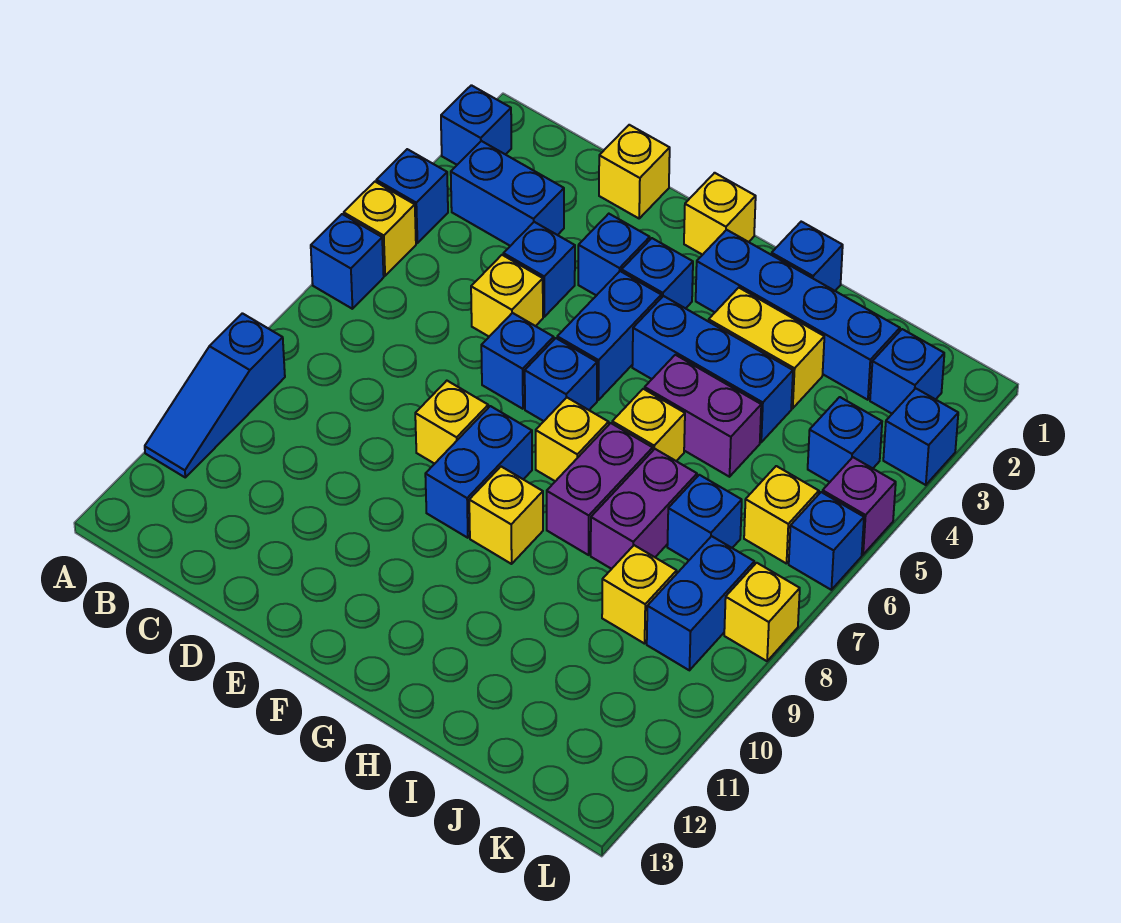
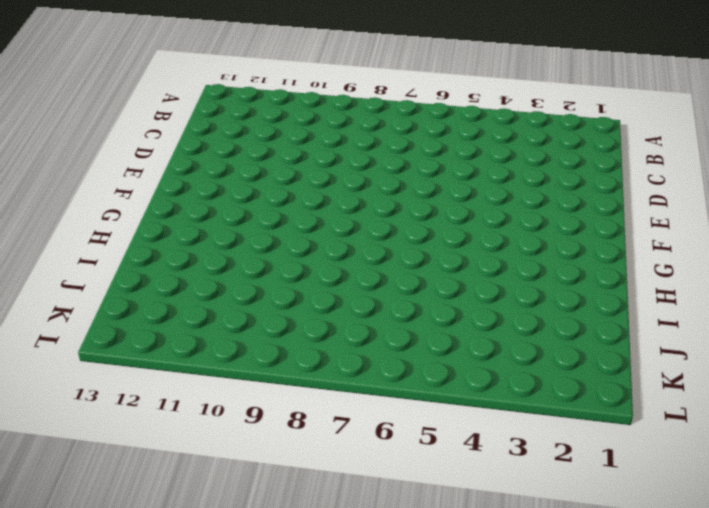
none -> blue brick A2 level 1
none -> blue brick A4 level 1
none -> yellow brick A5 level 1
none -> blue brick A6 level 1

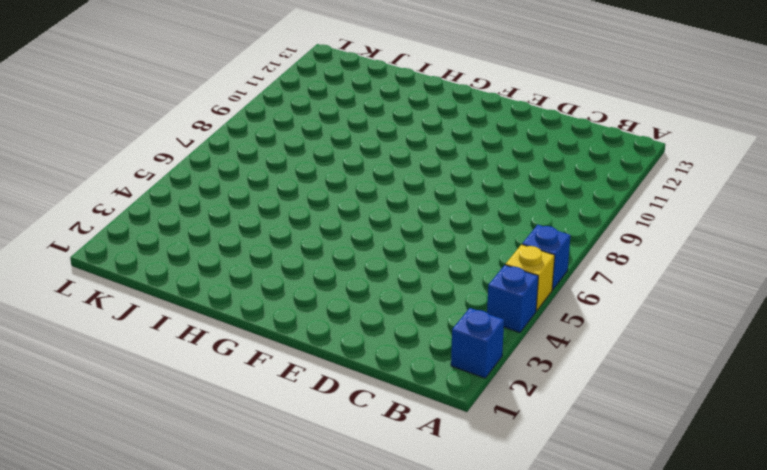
none -> blue slope A9:A11 level 1 top 9
none -> blue brick B3:C3 level 1
none -> yellow brick D1 level 1
none -> blue brick D4 level 1

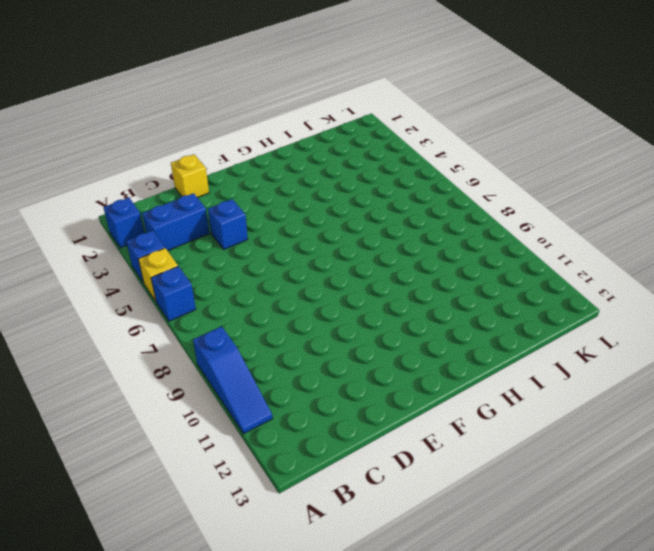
none -> yellow brick D5 level 1
none -> blue brick E3 level 1
none -> blue brick E6 level 1
none -> yellow brick E8 level 1

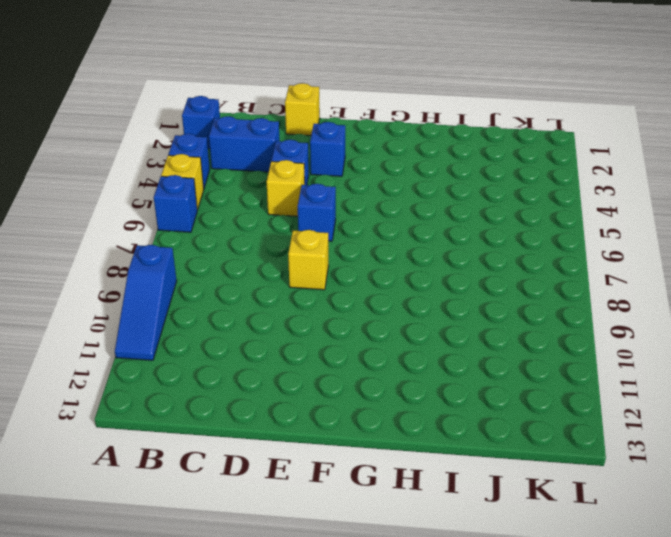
none -> yellow brick F1 level 1
none -> blue brick F3 level 1
none -> blue brick F4:F5 level 1
none -> blue brick F6 level 1

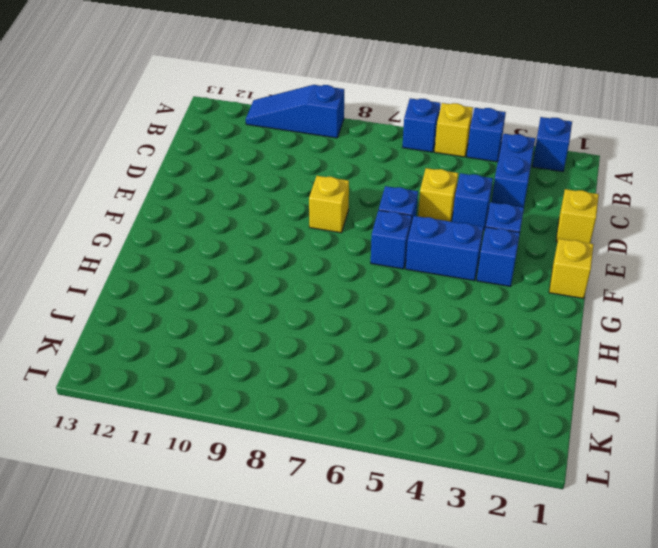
none -> blue brick F8:F9 level 1
none -> blue brick G2:J2 level 1
none -> blue brick G4:I4 level 1
none -> yellow brick G7 level 1

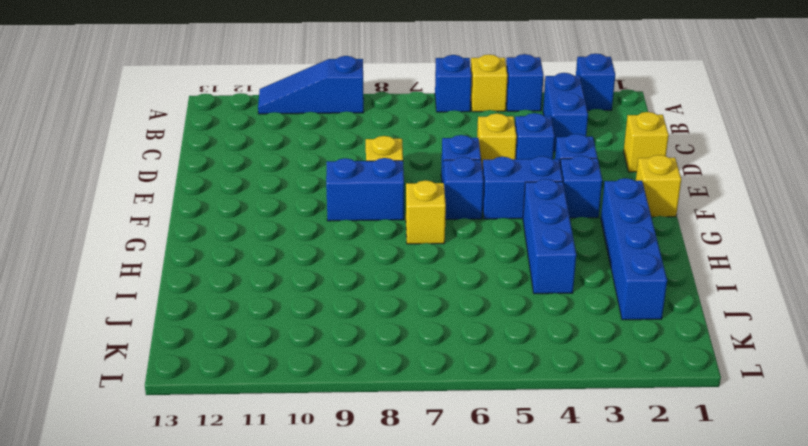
none -> yellow brick G9 level 1
none -> blue brick H1 level 1
none -> yellow brick H3:I3 level 1
none -> purple brick H5:I5 level 1

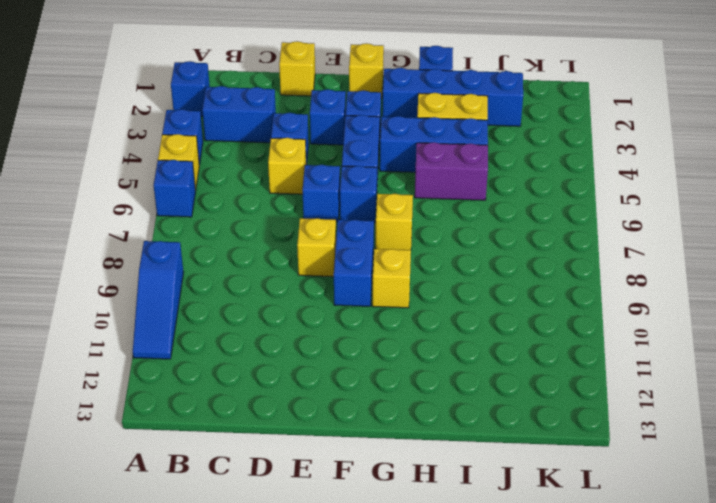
none -> yellow brick H6 level 1
none -> purple brick H7:H8 level 1
none -> purple brick I7:I8 level 1
none -> blue brick J7 level 1

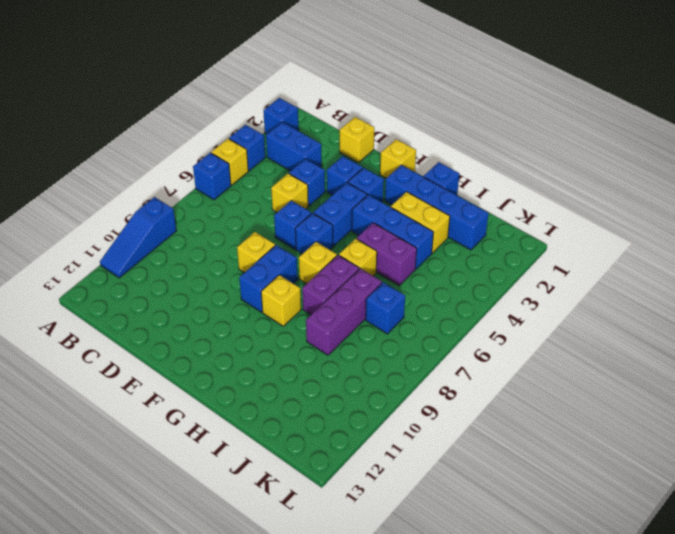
purple brick I7:I9 level 1 -> purple brick I7:I8 level 1
none -> yellow brick J9 level 1
none -> blue brick K2 level 1
none -> blue brick K4 level 1
none -> yellow brick K6 level 1

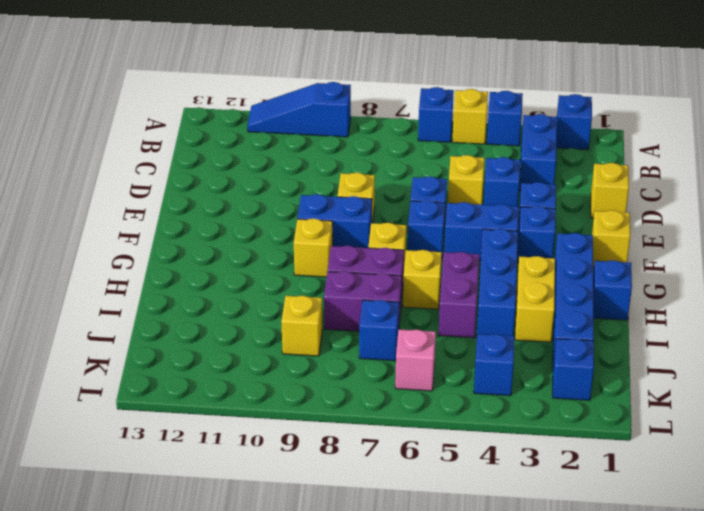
pink brick K6 level 1 -> yellow brick K6 level 1
none -> blue brick K8:K9 level 1
none -> blue brick L3 level 1
none -> purple brick L5 level 1
none -> blue brick L6 level 1

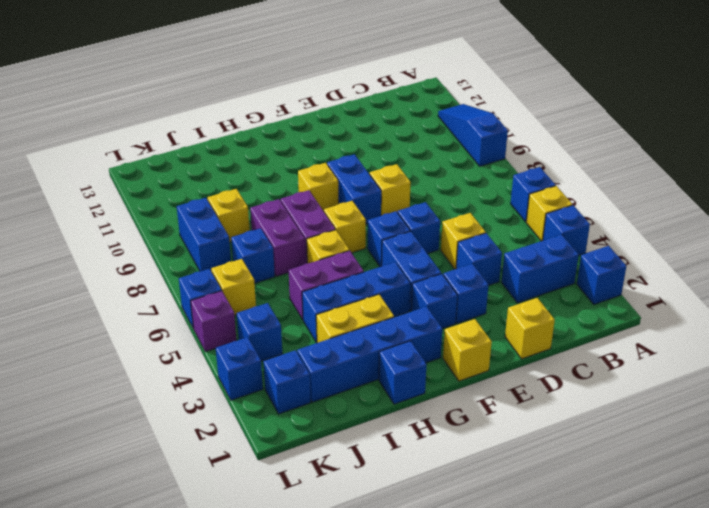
none -> yellow brick L8 level 1

